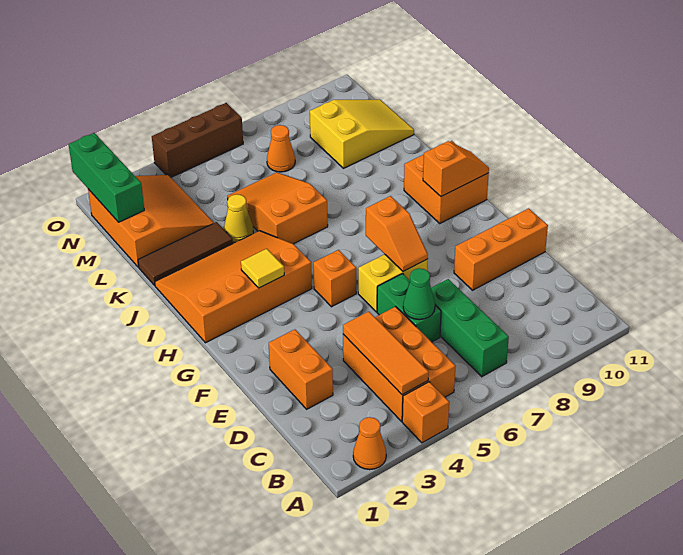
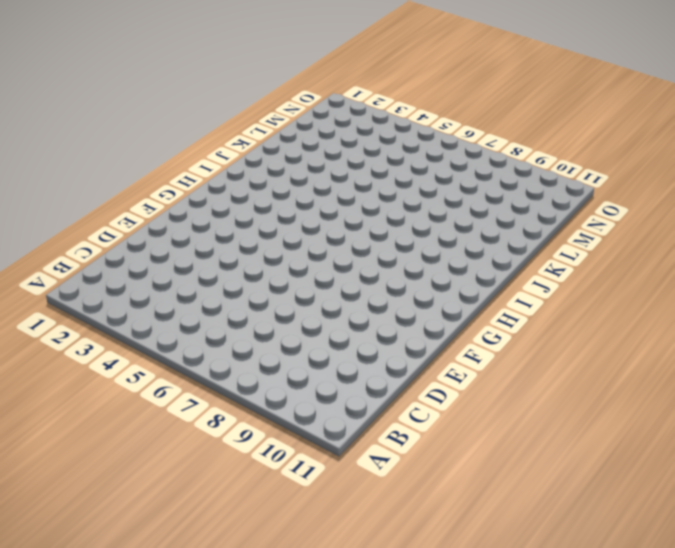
none -> orange cone A2 level 1
none -> orange brick A4 level 1
none -> orange brick B4:D5 level 1

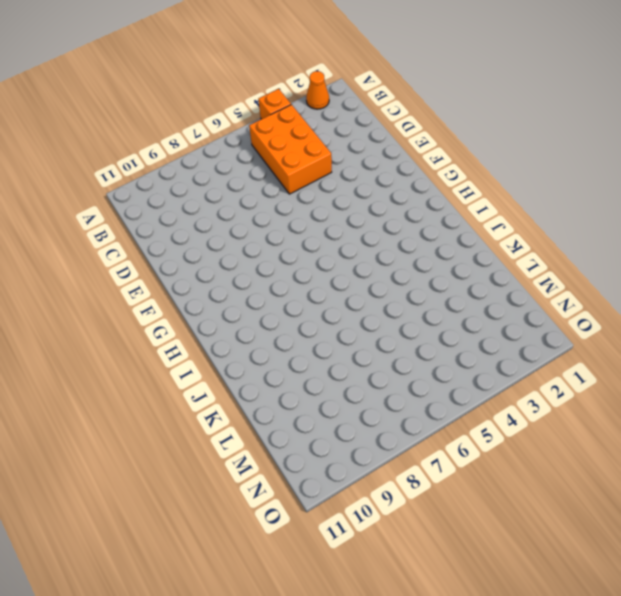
none -> green brick B7:D7 level 1
none -> orange brick D2:E2 level 1
none -> green brick D6:E6 level 1

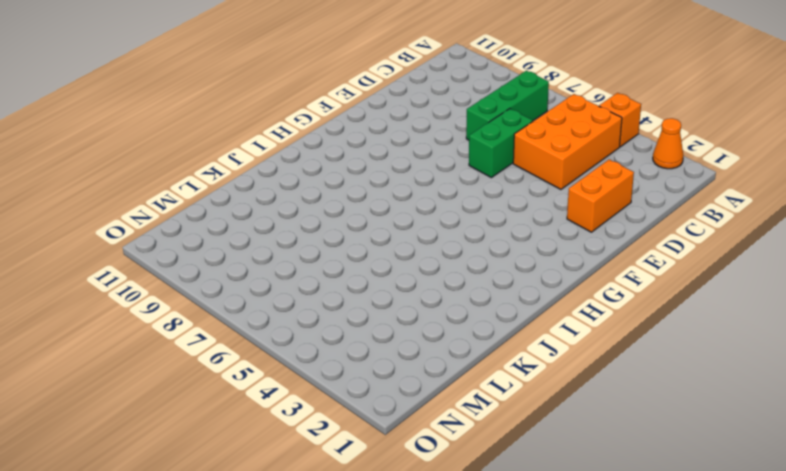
none -> orange brick E9:E11 level 1
none -> yellow brick F6:F7 level 1
none -> orange brick G5 level 1

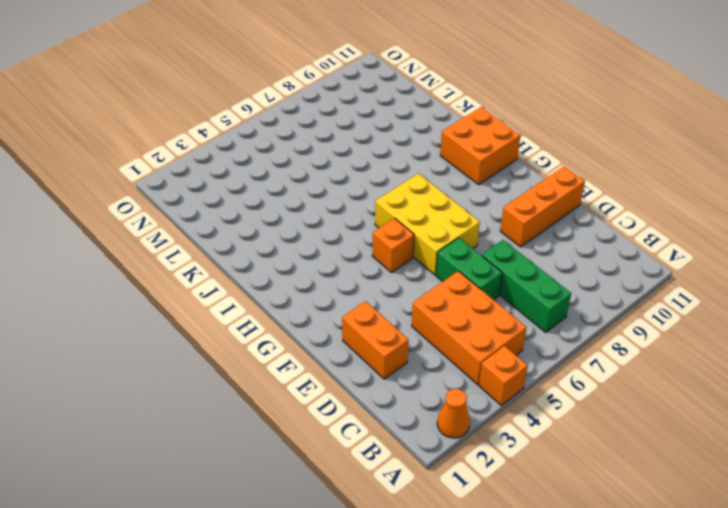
yellow brick F6:H7 level 1 -> yellow brick F6:F7 level 1
none -> orange slope H1:J4 level 1 top H
none -> orange slope J5:L6 level 1 top J
none -> brown tile K1:K3 level 1

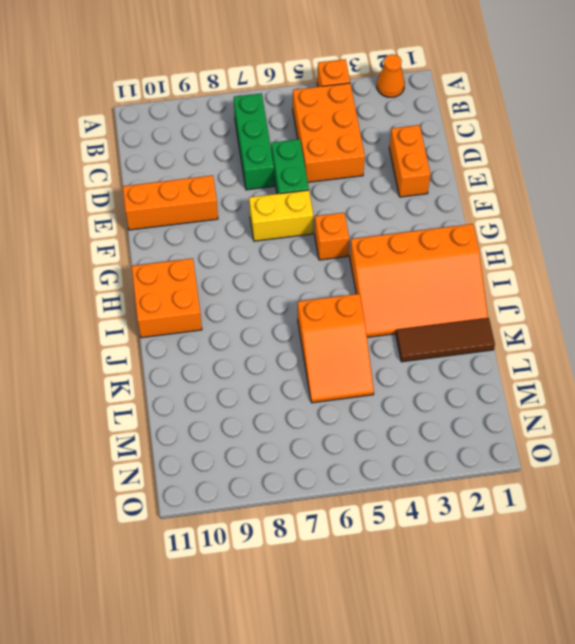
none -> yellow cone K4 level 1
none -> orange slope L1:N3 level 1 top 1
none -> yellow slope L9:M11 level 1 top 9

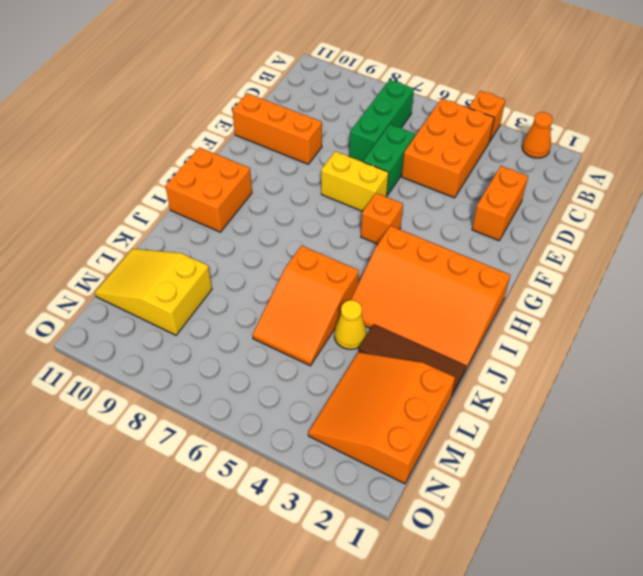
none -> orange cone M7 level 1
none -> brown brick O4:O6 level 1
none -> orange tile B4:D4 level 2

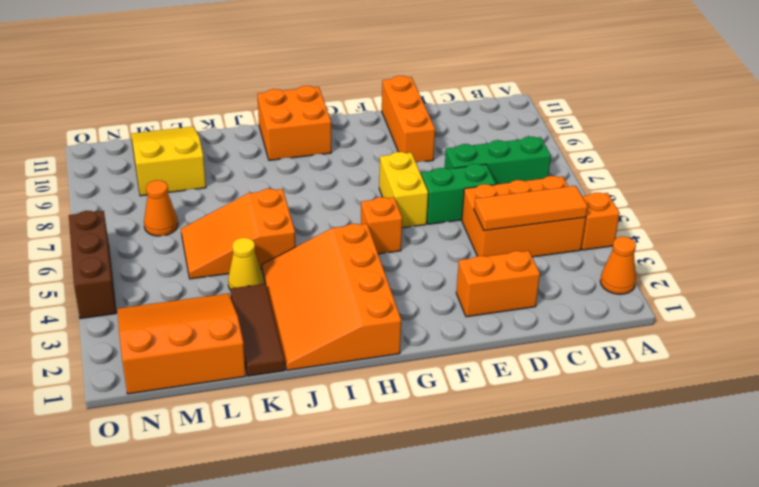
none -> green cone D6 level 2
none -> orange slope F7:G7 level 2 top G
none -> yellow tile H3 level 2

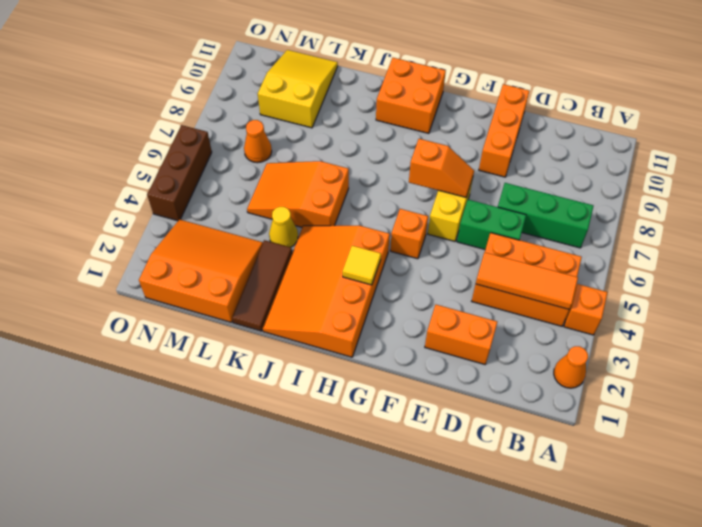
none -> green cone D6 level 2
none -> orange slope H10:H11 level 2 top 10
none -> green brick M1:O1 level 2

